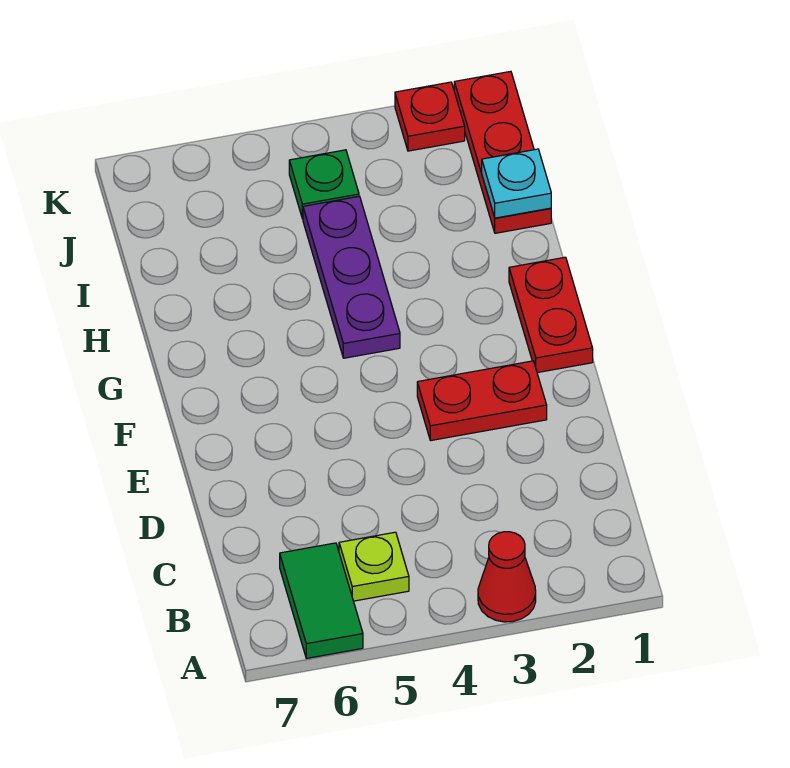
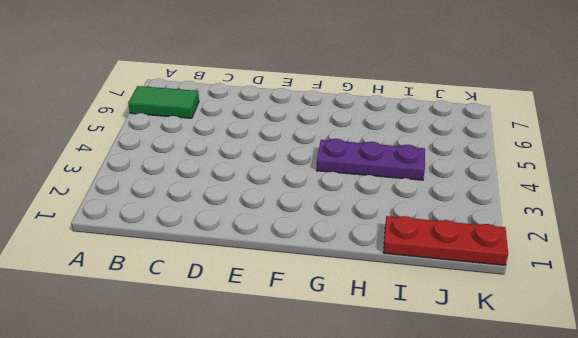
none -> red cone A3 level 1
none -> lime plate B5 level 1

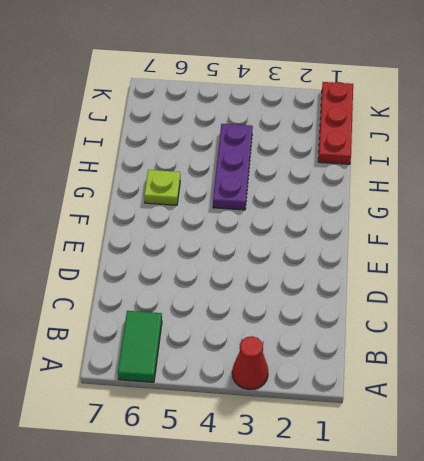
lime plate G6 level 1 -> lime plate B5 level 1
none -> red plate E2:E3 level 1
none -> red plate F1:G1 level 1

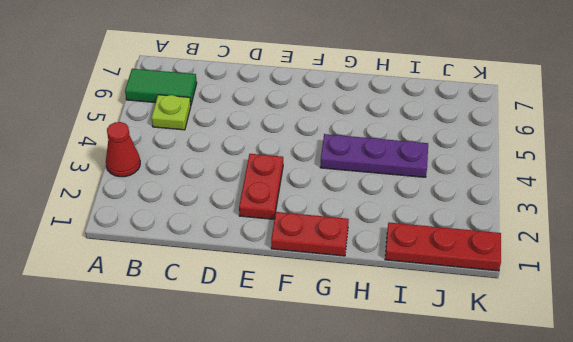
none -> green plate J4 level 1
none -> red plate K2 level 1

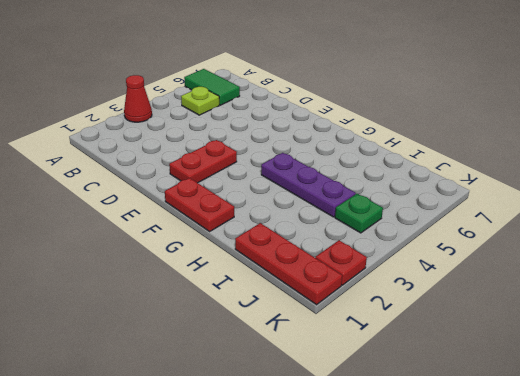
none -> cyan plate I1 level 2

